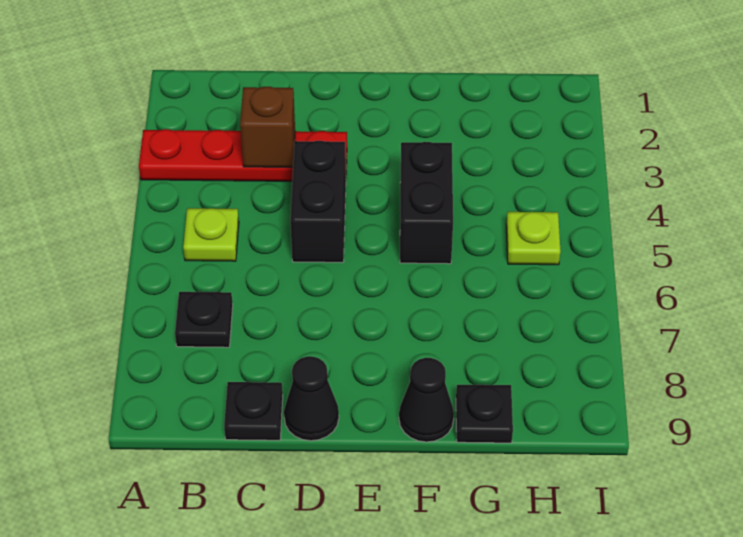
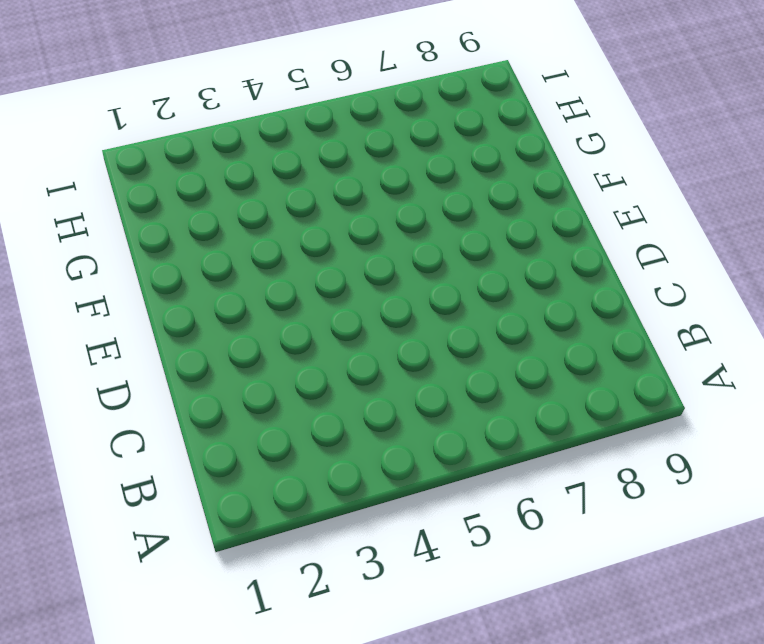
none -> red plate A3:D3 level 1
none -> lime plate B5 level 1

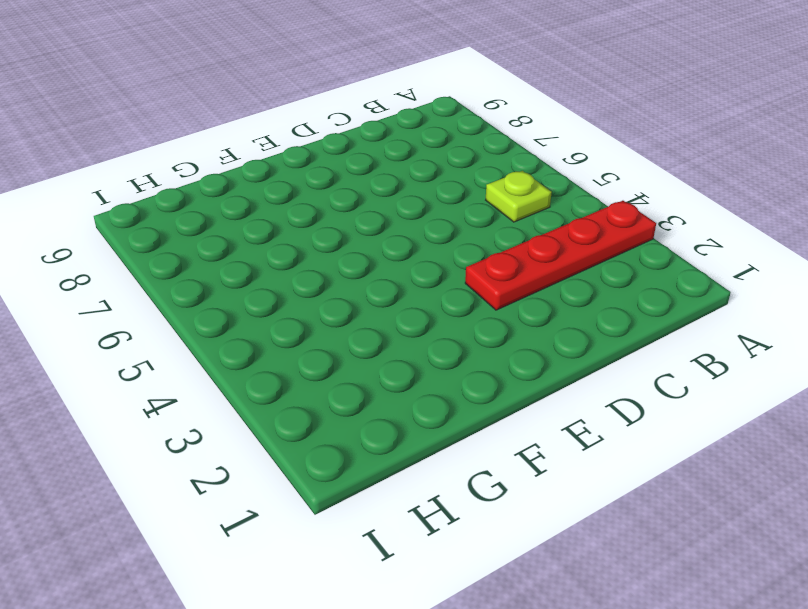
none -> black plate B7 level 1
none -> black plate C9 level 1

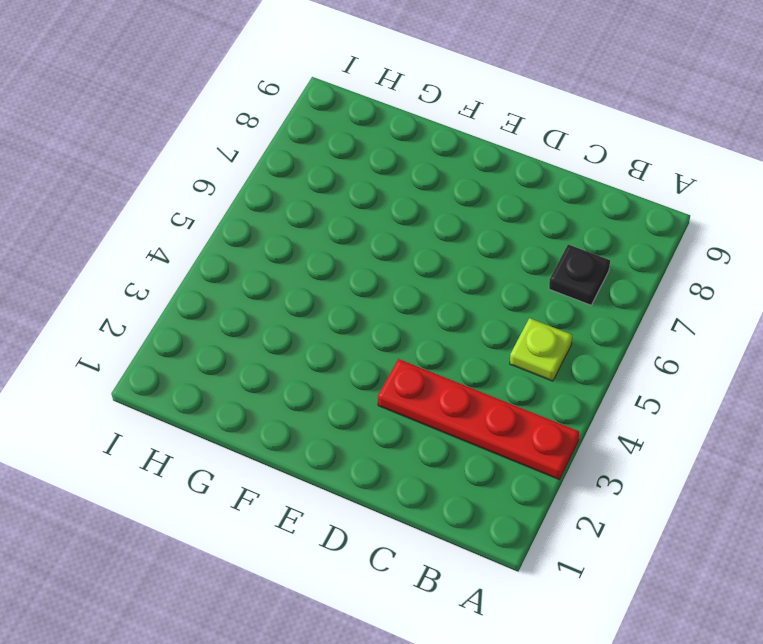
none -> black plate C9 level 1
none -> black brick D4:D5 level 1

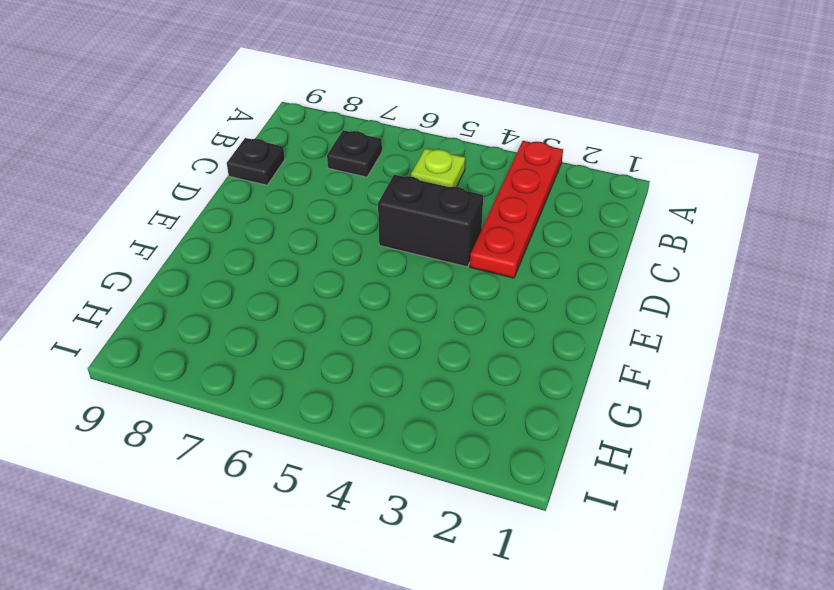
none -> black cone D9 level 1
none -> black brick F4:F5 level 1

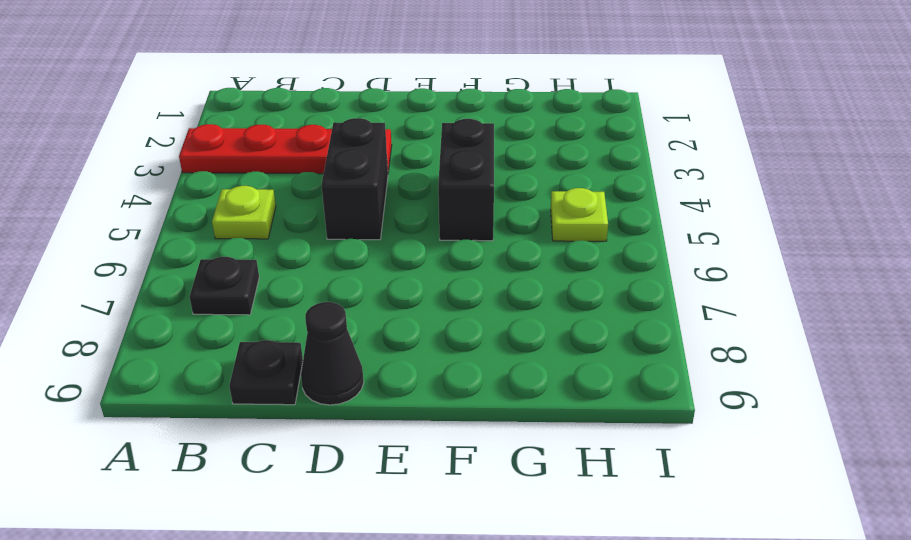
none -> black cone F9 level 1
none -> black plate G9 level 1

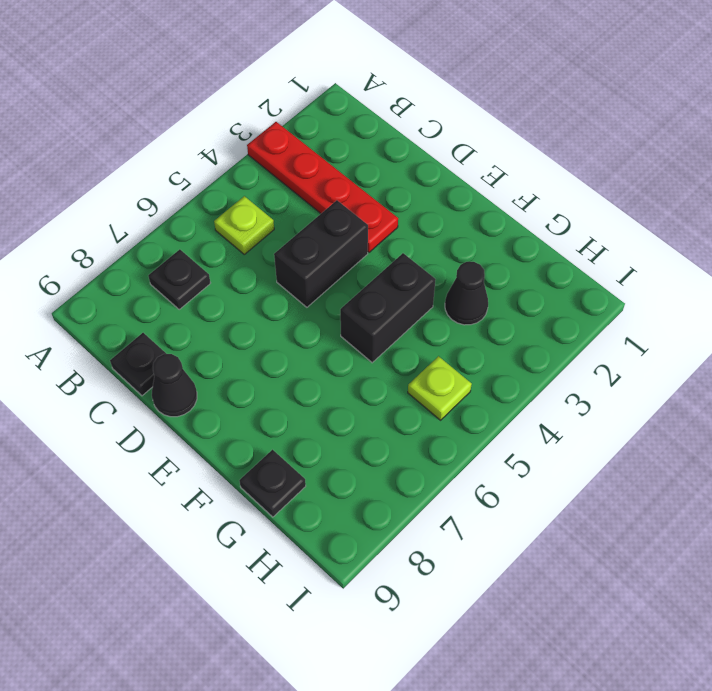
black cone G3 level 1 -> black cone F9 level 1
none -> brown brick C3 level 2

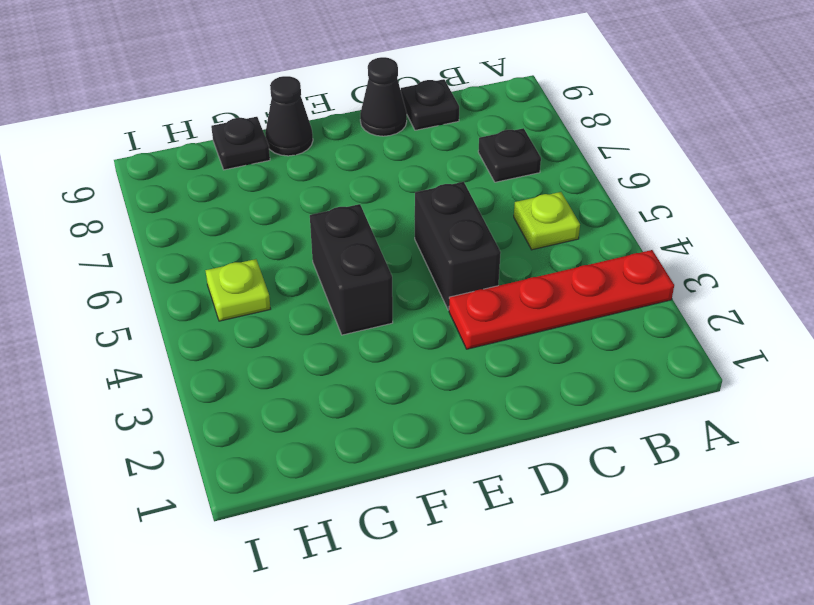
none -> brown brick C3 level 2

